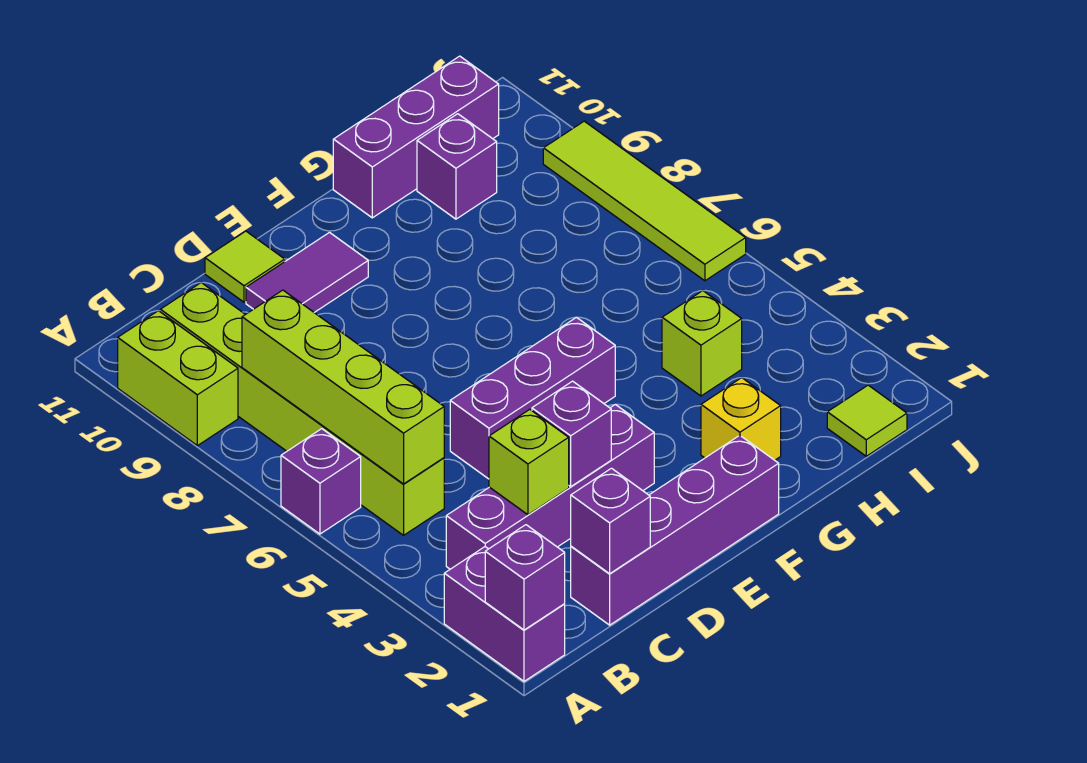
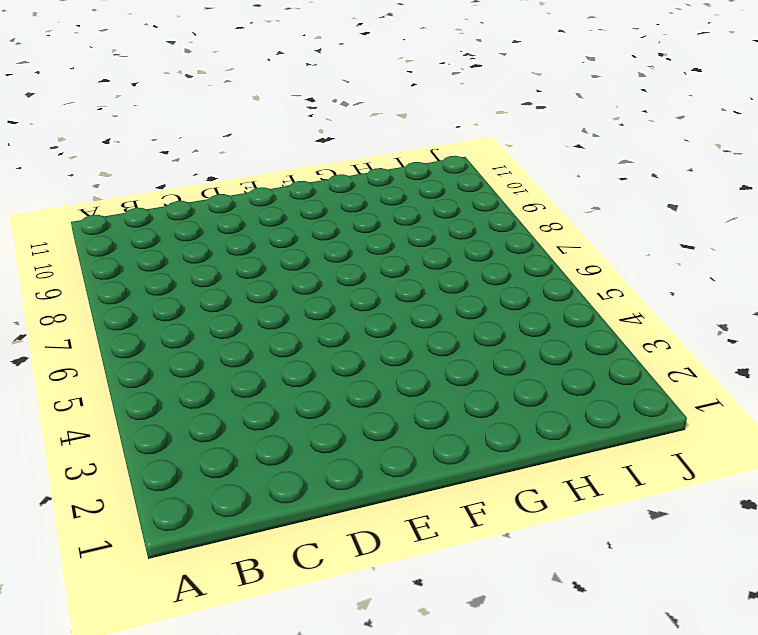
none -> purple brick A1:A2 level 1
none -> purple brick A6 level 1
none -> lime brick A9:A10 level 1

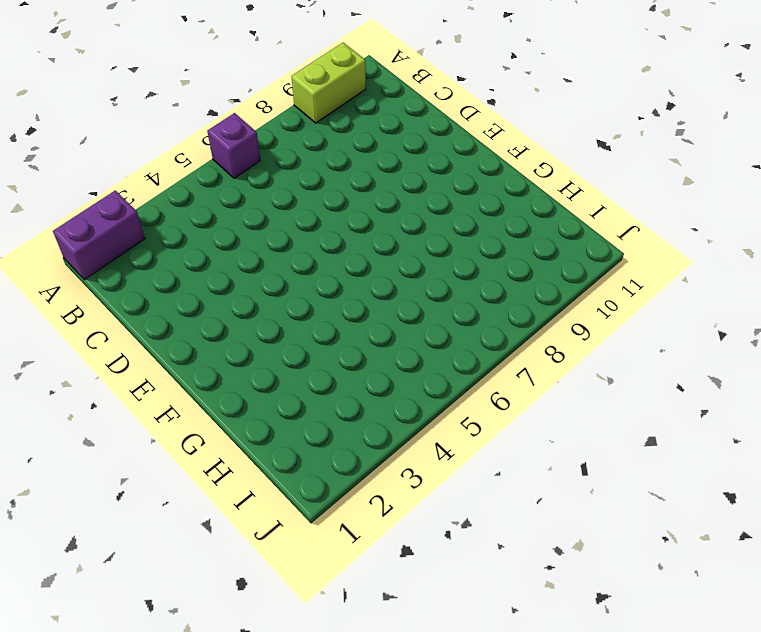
none -> purple brick B3:E3 level 1
none -> lime brick B5:B10 level 1
none -> purple brick C1:F1 level 1

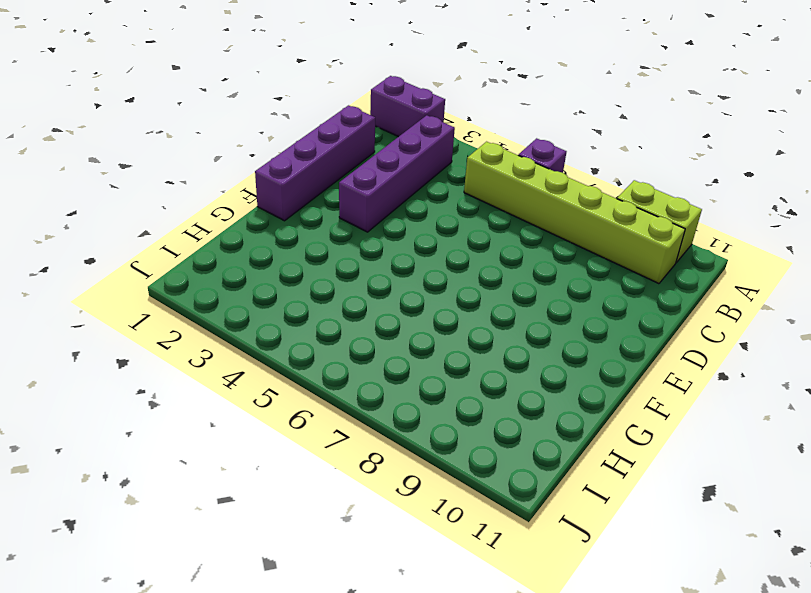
none -> purple brick D5:F5 level 1
none -> purple tile D10:E10 level 1
none -> lime tile D11 level 1

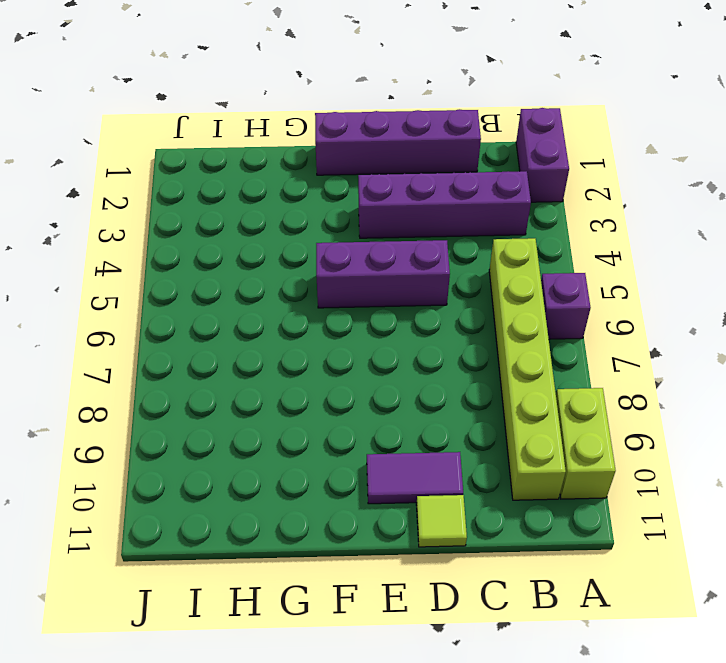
none -> yellow brick G2 level 1
none -> purple brick G11:I11 level 1
none -> lime brick H4 level 1

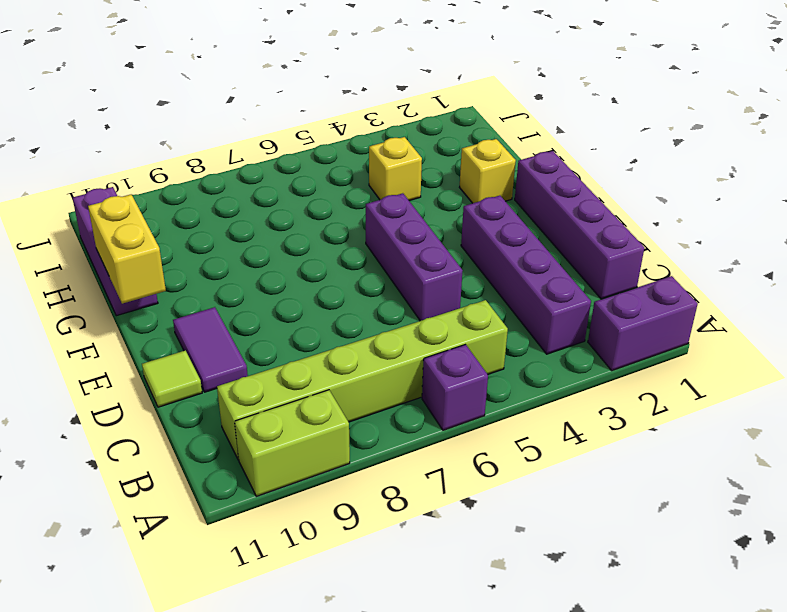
yellow brick F11:G11 level 2 -> none
yellow brick H4 level 1 -> lime brick H4 level 1
none -> purple brick H10 level 1
none -> lime tile I1 level 1
none -> lime tile J6:J9 level 1

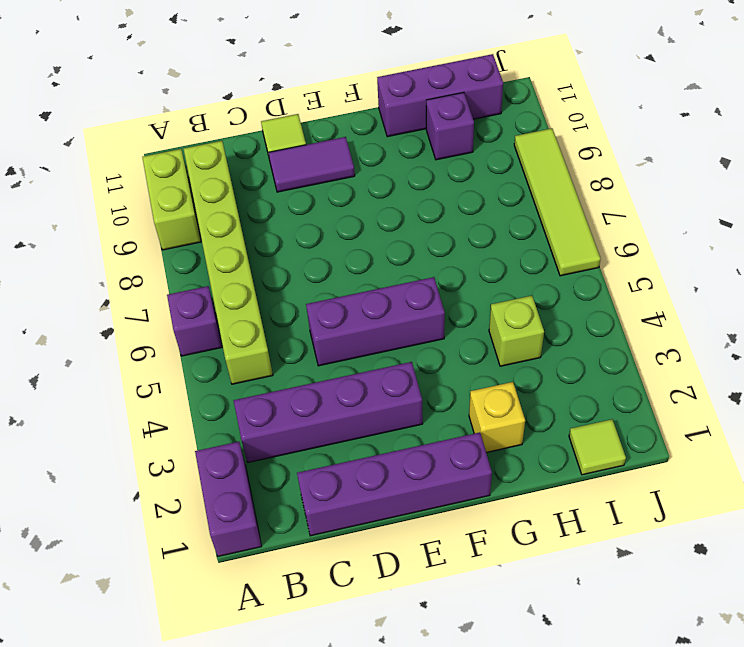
none -> purple brick A1 level 2
none -> lime brick B5:B8 level 2
none -> purple brick C1 level 2

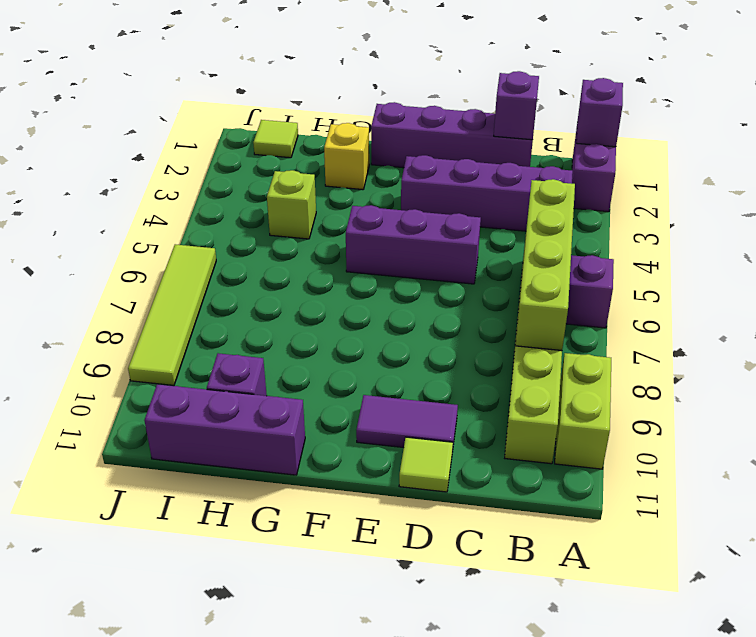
none -> lime brick C3 level 2
none -> purple brick D3 level 2

